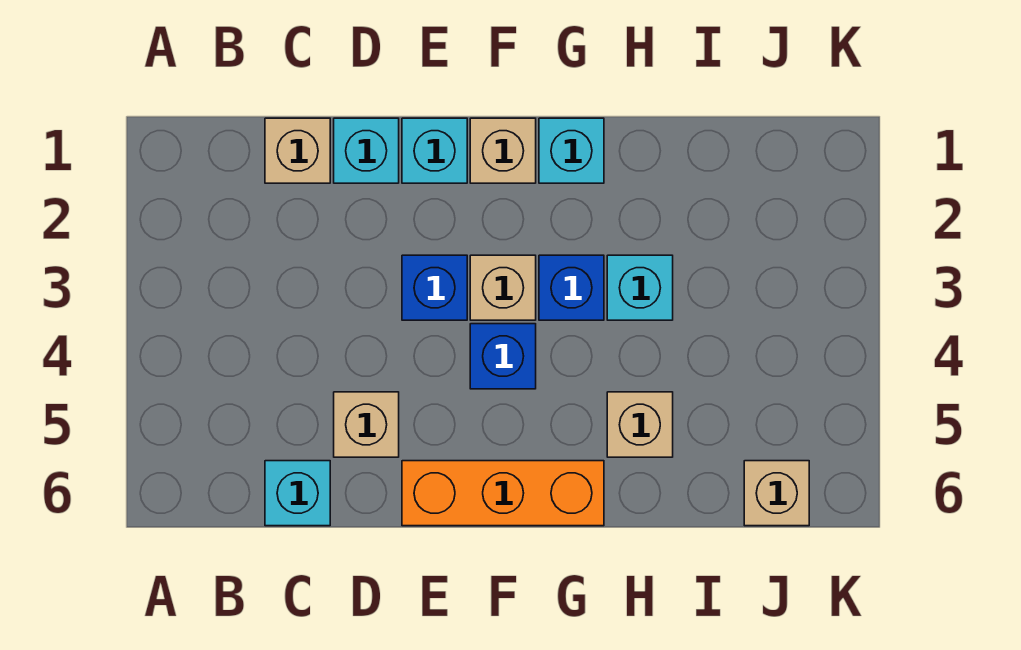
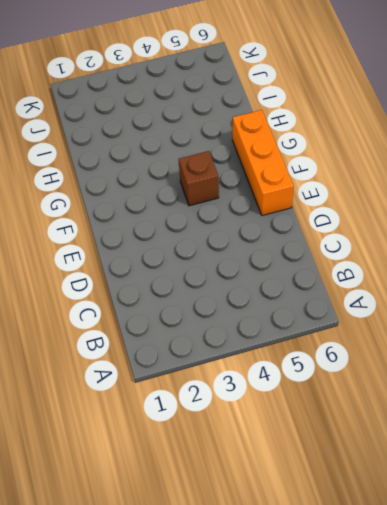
brown brick F4 level 1 -> blue brick F4 level 1
none -> tan brick C1 level 1
none -> cyan brick C6 level 1
none -> cyan brick D1 level 1

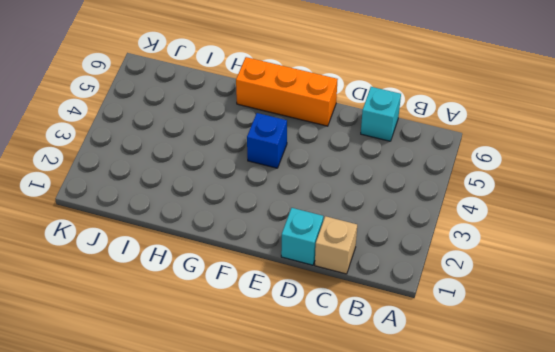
none -> tan brick D5 level 1
none -> cyan brick E1 level 1
none -> blue brick E3 level 1

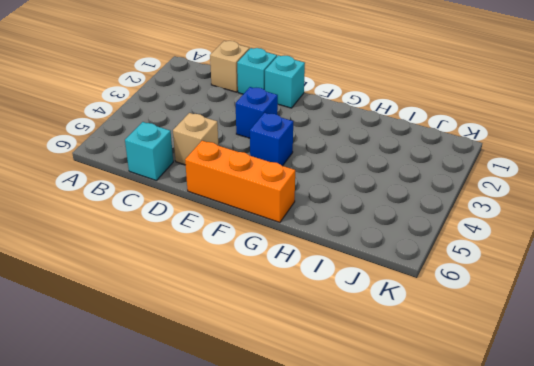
none -> tan brick F1 level 1
none -> tan brick F3 level 1
none -> cyan brick G1 level 1

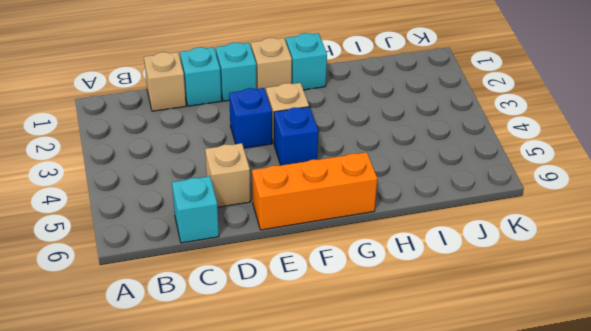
none -> blue brick G3 level 1
none -> cyan brick H3 level 1
none -> tan brick H5 level 1

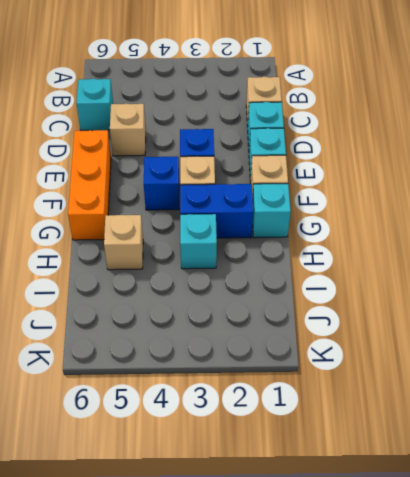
blue brick G2:G3 level 1 -> blue brick G3 level 1
none -> tan brick J6 level 1

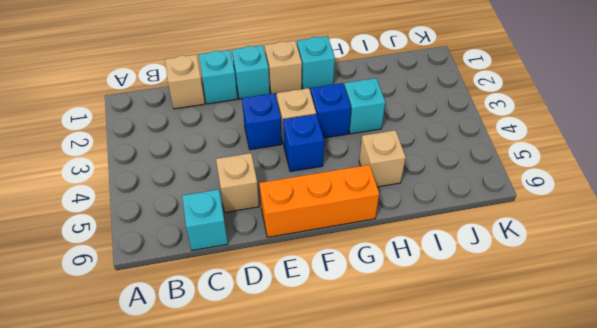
none -> tan brick J6 level 1

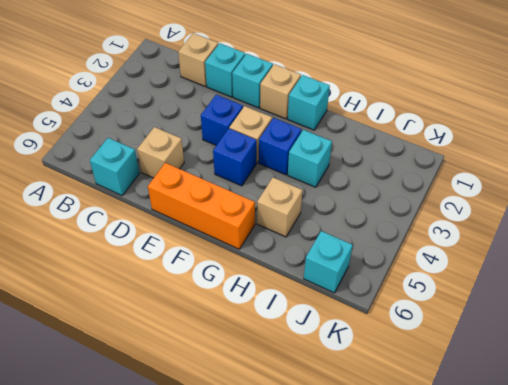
cyan brick J6 level 1 -> tan brick J6 level 1

